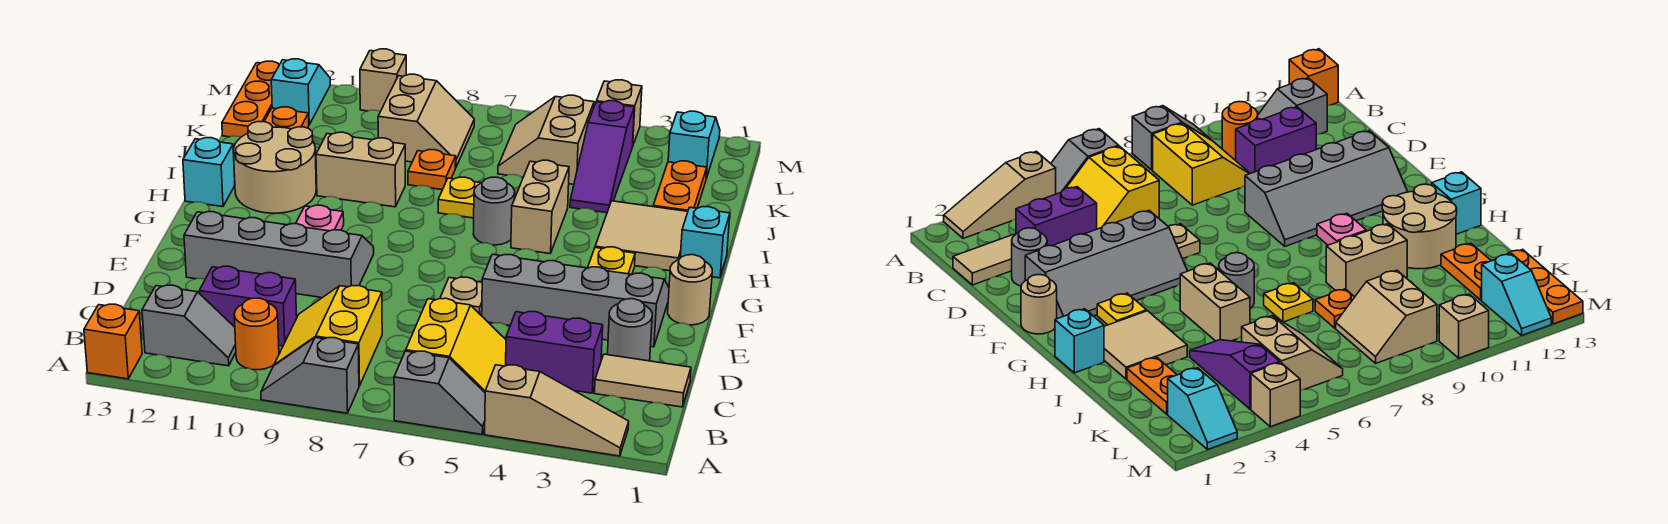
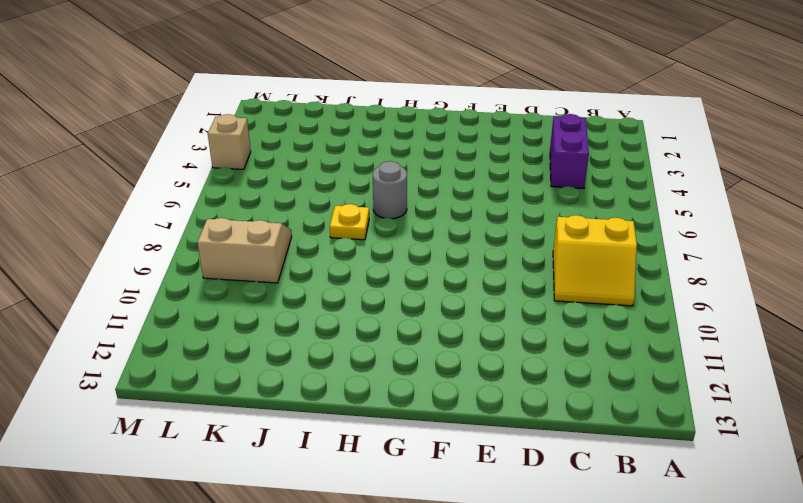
none -> tan slope A2:A4 level 1 top 4
none -> grey slope A5:A6 level 1 top 6
none -> grey slope A8:A9 level 1 top 8
none -> orange brick A13 level 1

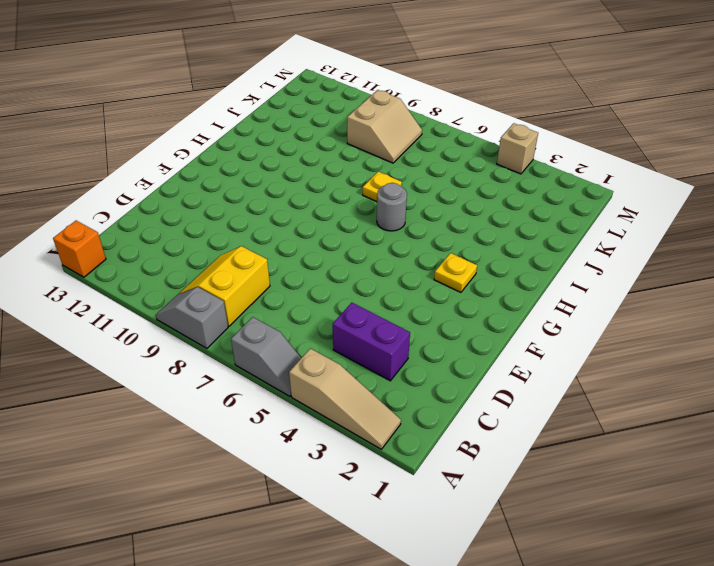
none -> yellow slope B5:C6 level 1 top 6
none -> orange round brick B10 level 1
none -> grey slope B11:B12 level 1 top 12
none -> tan tile C1:C2 level 1

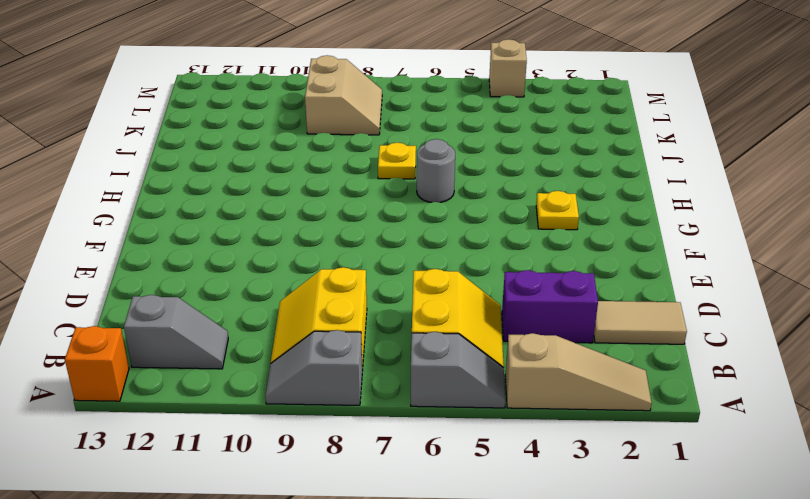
none -> orange round brick B10 level 1
none -> purple brick C10:C11 level 1
none -> grey round brick D2 level 1
none -> grey slope E2:F5 level 1 top E

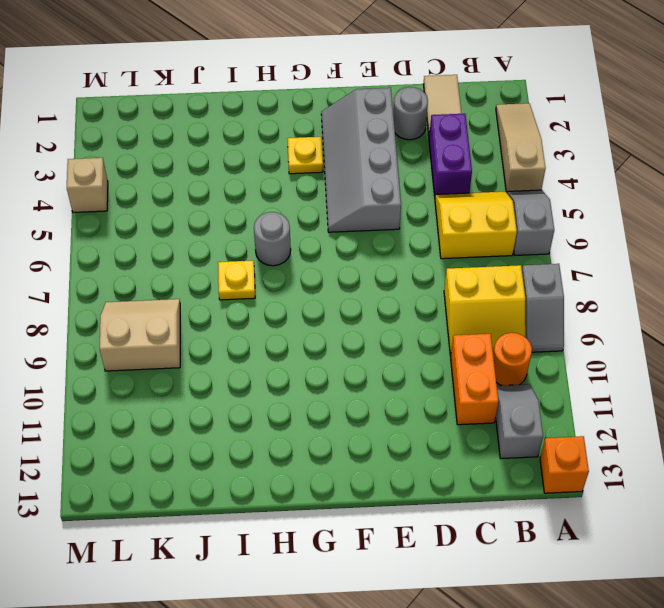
orange brick C10:C11 level 1 -> purple brick C10:C11 level 1
none -> tan plate E6 level 1
none -> grey slope E9:F12 level 1 top E
none -> tan round brick F1 level 1
none -> pink plate G10 level 1

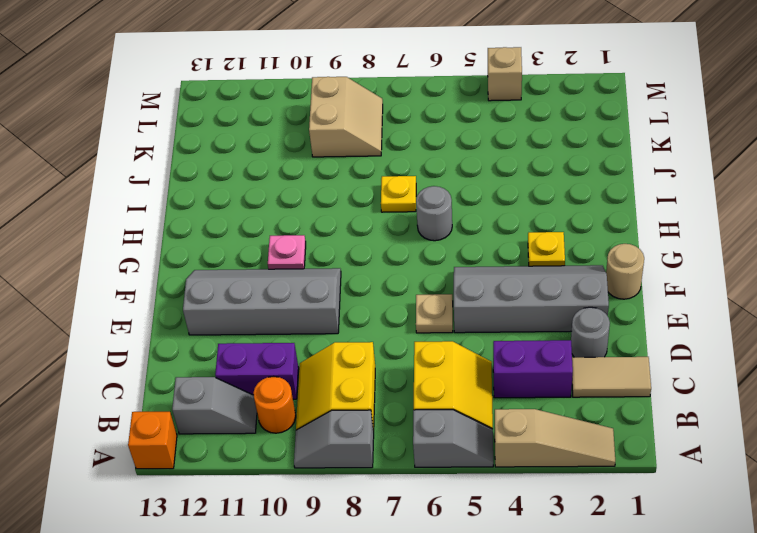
none -> cyan brick H1 level 1
none -> tan tile H2:I3 level 1
none -> tan brick H5:I5 level 1
none -> tan round brick H11:I12 level 1

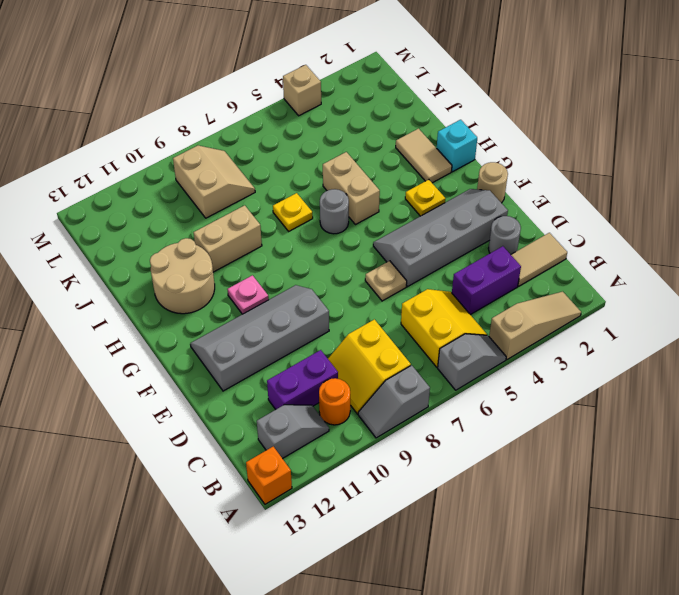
tan tile H2:I2 level 1 -> tan tile H2:I3 level 1
none -> cyan brick H13 level 1
none -> orange plate J2:K2 level 1
none -> purple slope J4:L4 level 1 top L
none -> orange plate J8 level 1

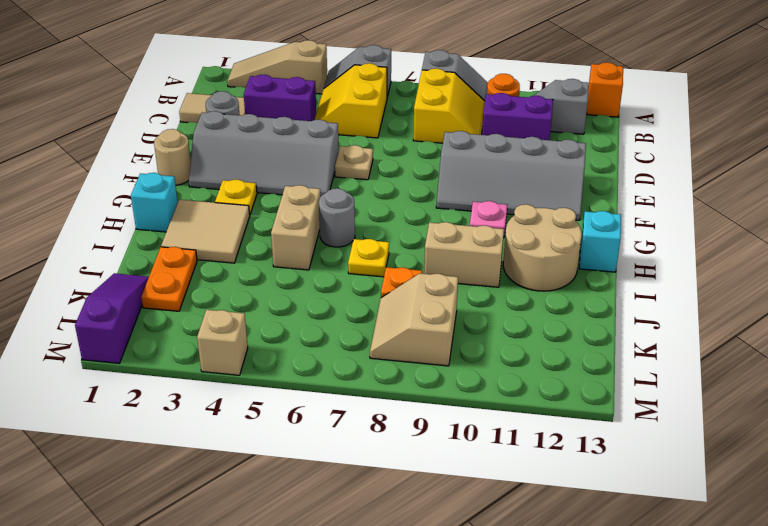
purple slope K1:M1 level 1 top M -> purple slope J4:L4 level 1 top L
none -> orange plate J12:K12 level 1
none -> tan slope K5:L6 level 1 top 5
none -> orange plate K13:M13 level 1
none -> cyan slope L2:M2 level 1 top L

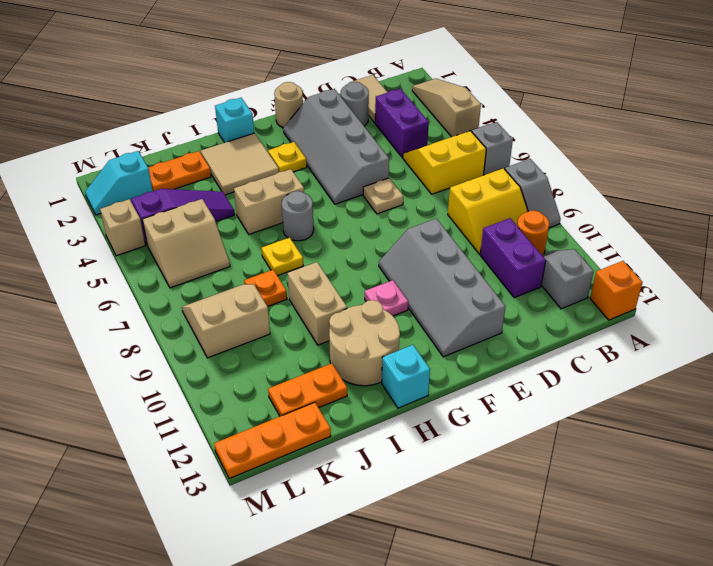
none -> cyan slope L12:M12 level 1 top L
none -> tan brick M10 level 1

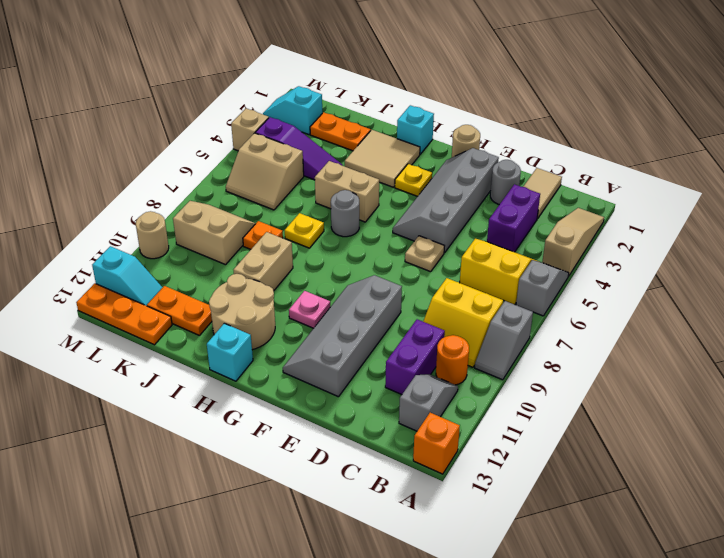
cyan slope L12:M12 level 1 top M -> cyan slope L12:M12 level 1 top L
tan round brick M10 level 1 -> tan brick M10 level 1

